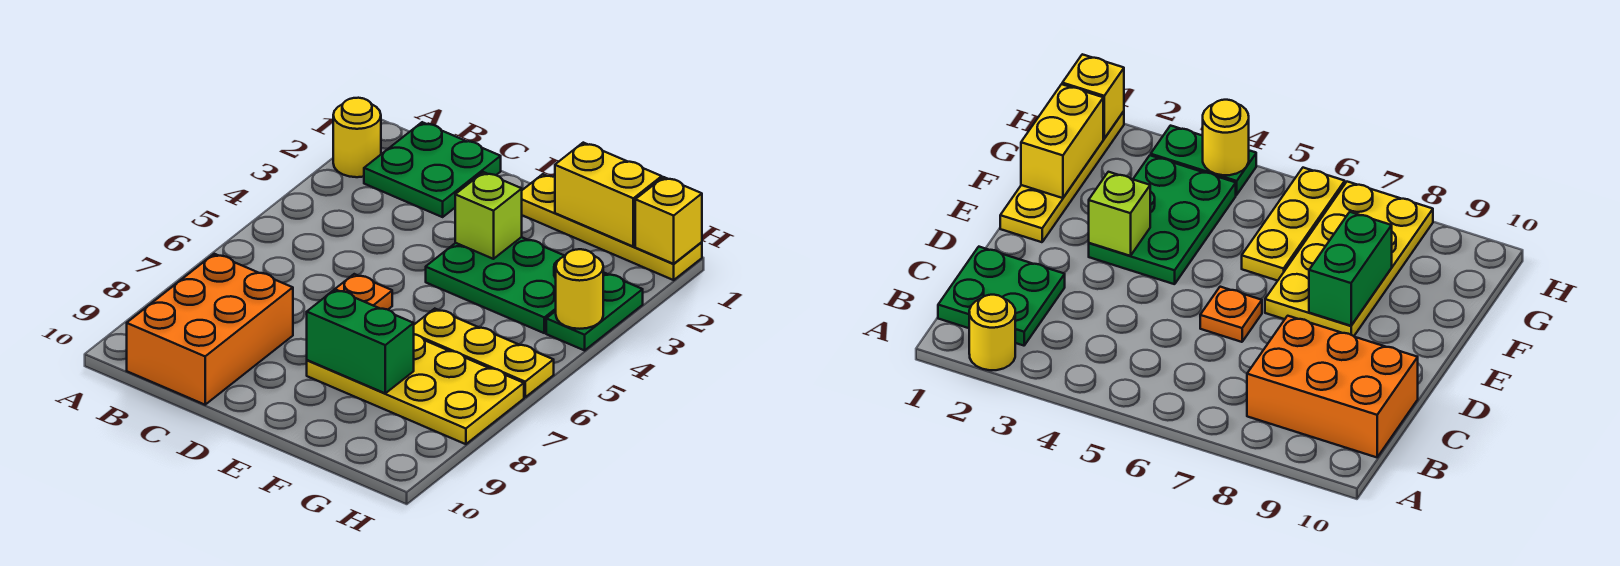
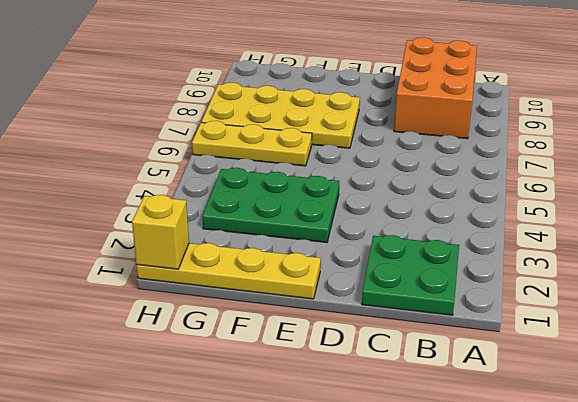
none -> yellow round brick A2 level 1
none -> orange plate D6 level 1
none -> green plate H3:H4 level 1

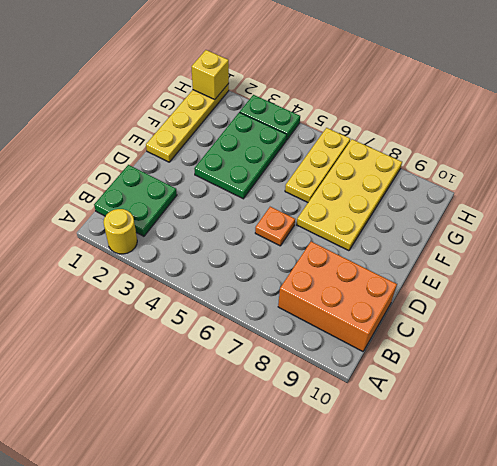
none -> lime brick E3 level 2
none -> green brick E8:F8 level 2
none -> yellow brick F1:G1 level 2

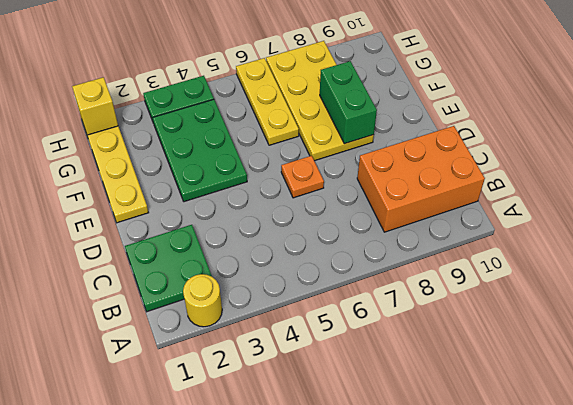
none -> lime brick E3 level 2
none -> yellow brick F1:G1 level 2
none -> yellow round brick H4 level 2

